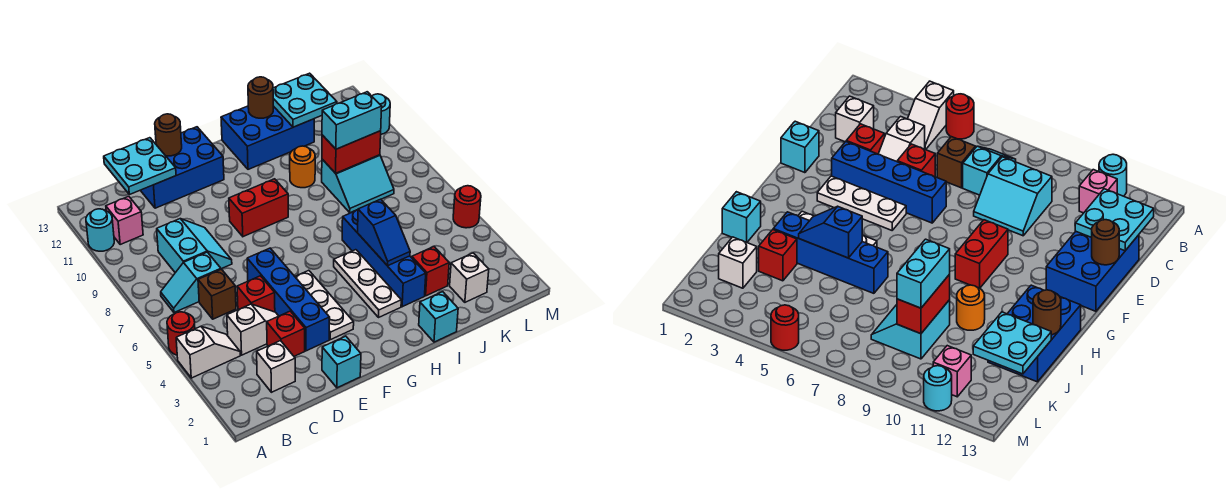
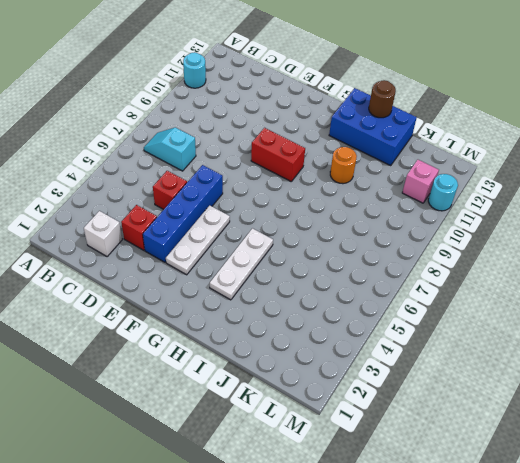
none -> white slope A4:B4 level 1 top A
none -> red round brick A5 level 1
none -> pink brick B11 level 1
none -> white slope C4:D4 level 1 top C

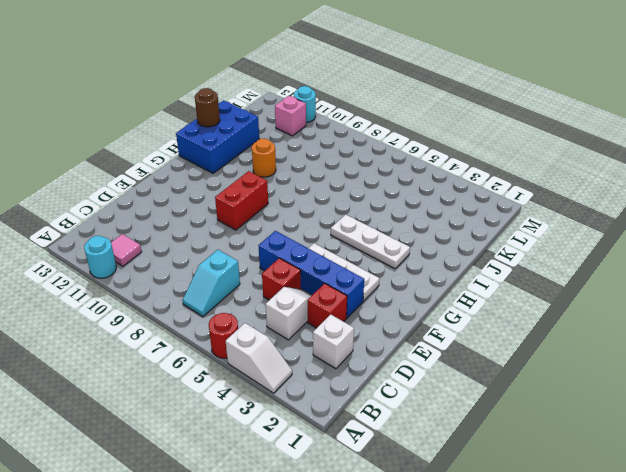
white slope A3:A4 level 1 top 4 -> white slope A4:B4 level 1 top A
pink tile B11 level 1 -> pink brick B11 level 1
none -> brown brick C6 level 1
none -> cyan slope C8:D9 level 1 top C
none -> blue brick D12:F13 level 1
none -> cyan brick E1 level 1

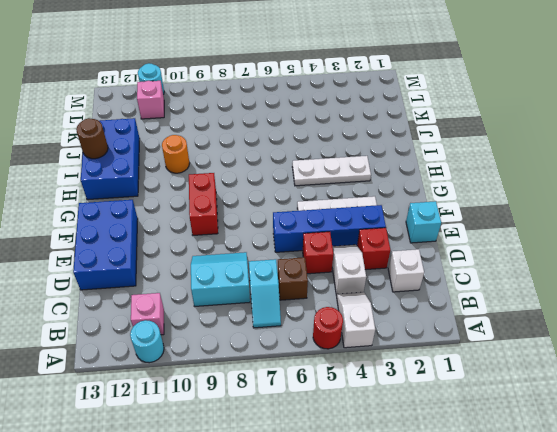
none -> cyan brick I1 level 1
none -> blue brick I3:I6 level 1
none -> red brick J3 level 1
none -> cyan slope J8:K9 level 1 top 9

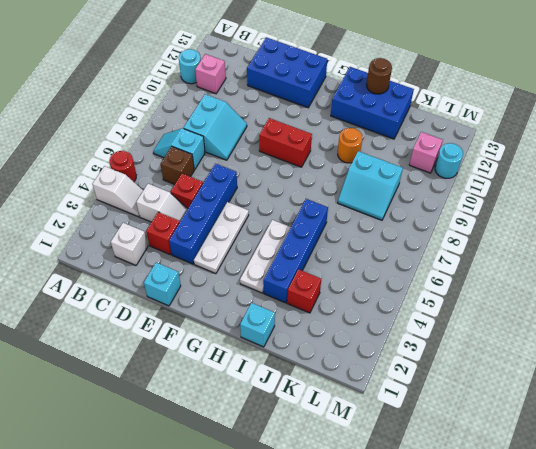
none -> white brick K2 level 1
none -> red round brick M5 level 1
none -> cyan plate C12:D13 level 2
none -> brown round brick E13 level 2

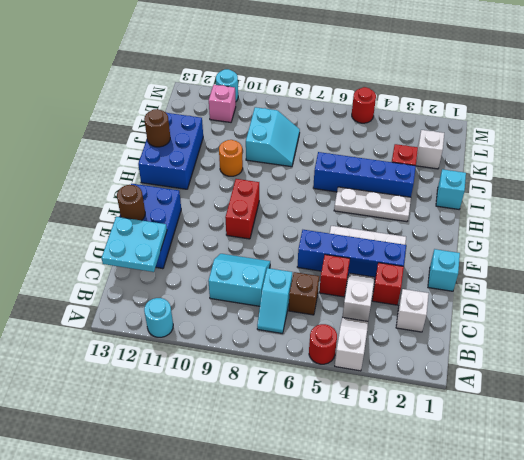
none -> pink brick B11 level 1
none -> blue slope I4:I5 level 2 top 5
none -> red brick J9:K9 level 2
none -> cyan plate J12:K13 level 2

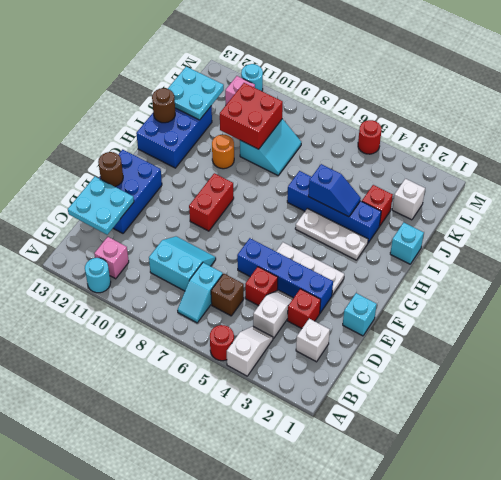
red brick J9:K10 level 2 -> red brick J9:K9 level 2
none -> cyan brick J9:K9 level 3

